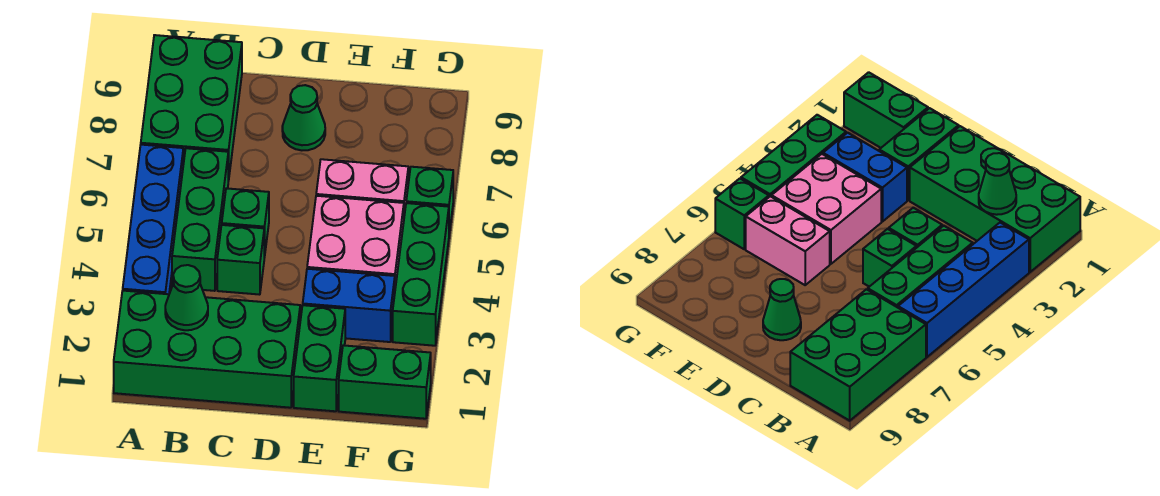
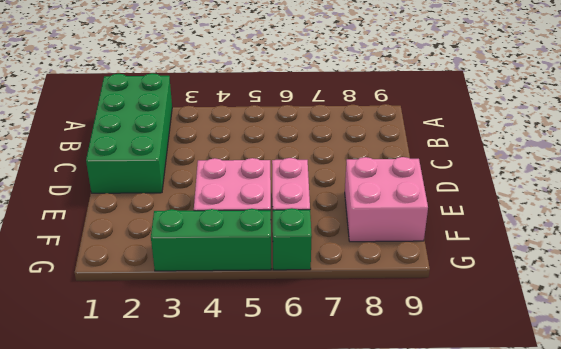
pink brick E8:F9 level 1 -> none
none -> blue brick A3:A6 level 1
none -> green brick A7:B9 level 1
none -> green brick B4:B6 level 1

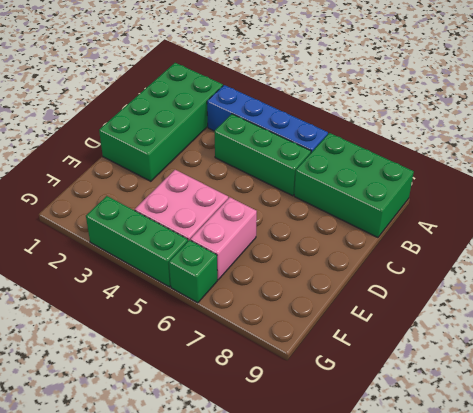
none -> green brick C4 level 1
none -> green brick C5 level 1
none -> green cone D8 level 1

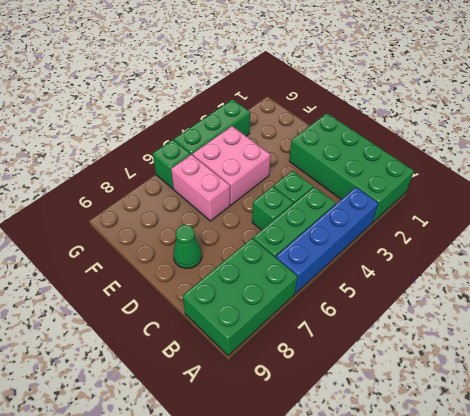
none -> green brick E1:E2 level 1
none -> blue brick E3:F3 level 1
none -> green brick F1:G1 level 1

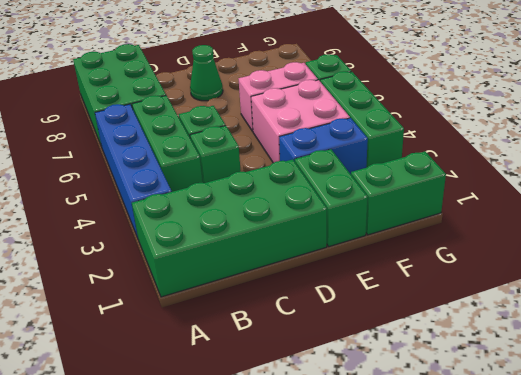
none -> green cone B2 level 2

